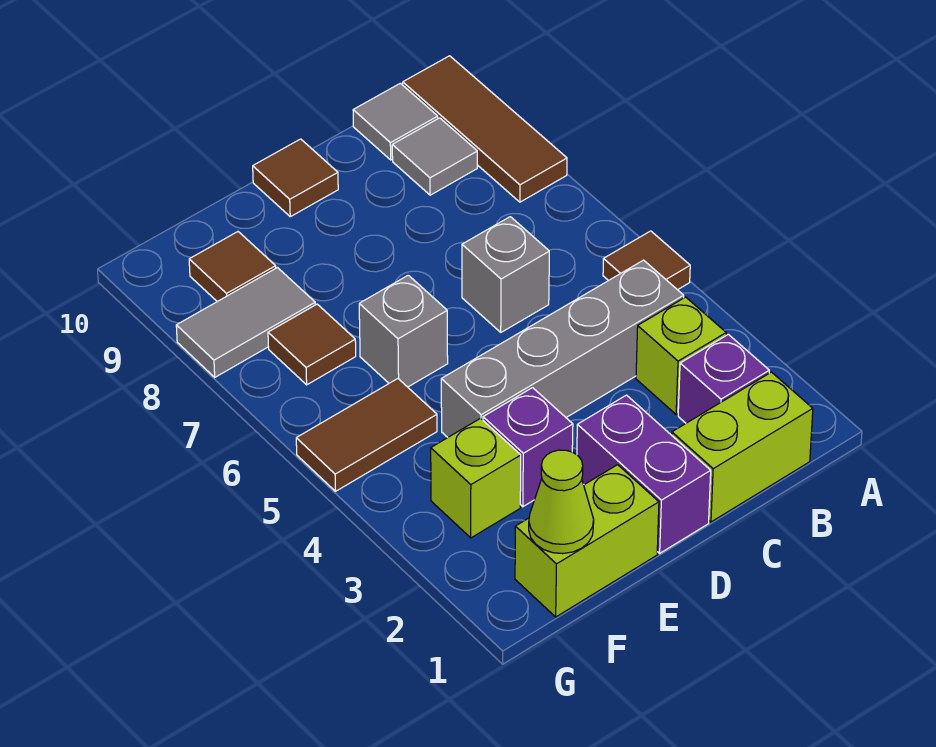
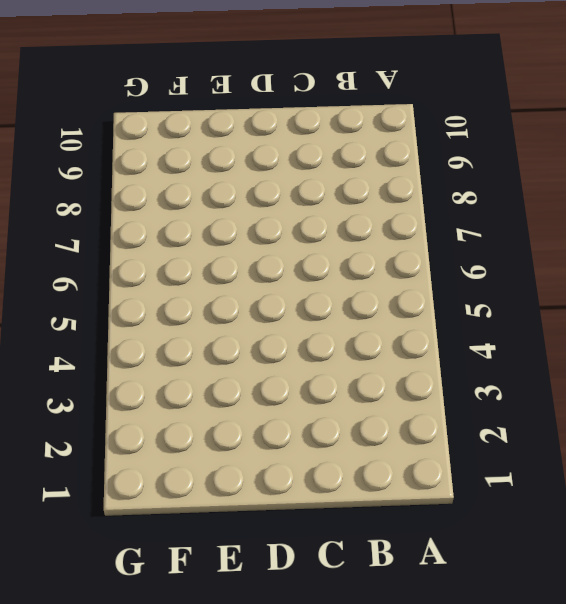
none -> brown tile A5 level 1
none -> brown tile A8:A10 level 1
none -> lime brick B1:C1 level 1

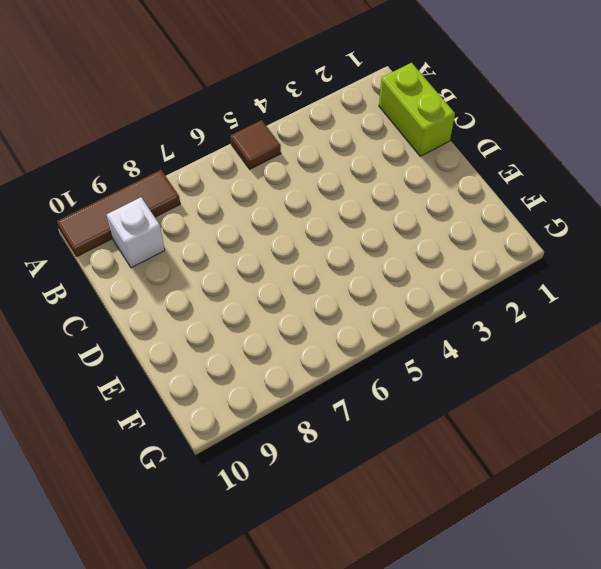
white brick B9 level 1 -> grey tile B9 level 1
none -> purple brick B2 level 1
none -> lime brick B3 level 1
none -> grey brick B4:E4 level 1

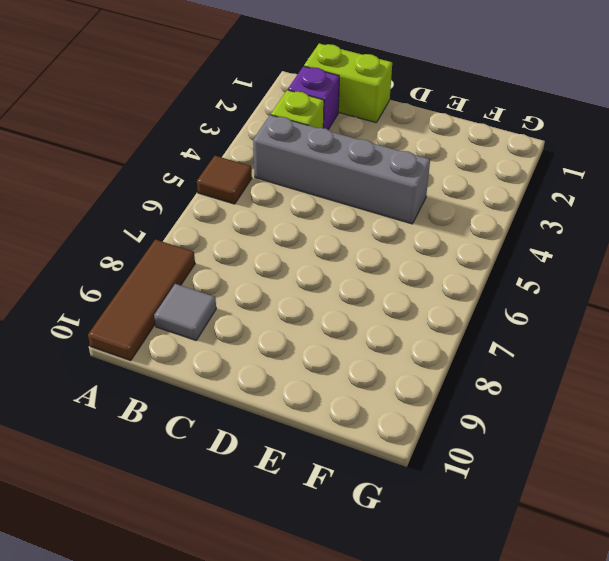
none -> grey tile B10 level 1
none -> grey brick C6 level 1
none -> purple brick D1:D2 level 1

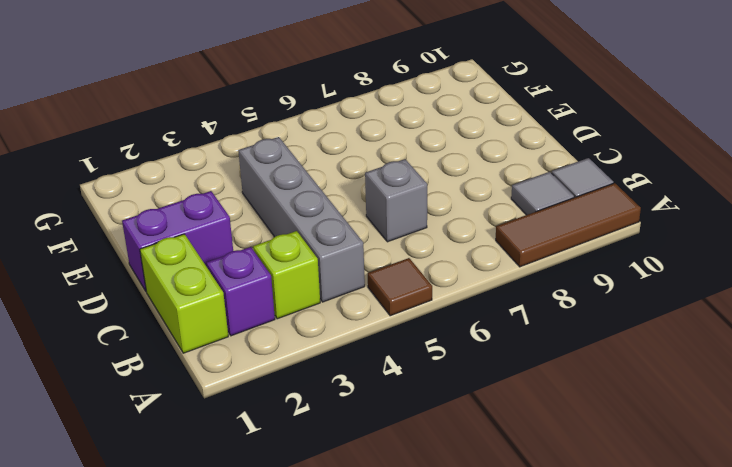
none -> brown tile D10 level 1
none -> lime brick E1:F1 level 1
none -> purple brick E3 level 1

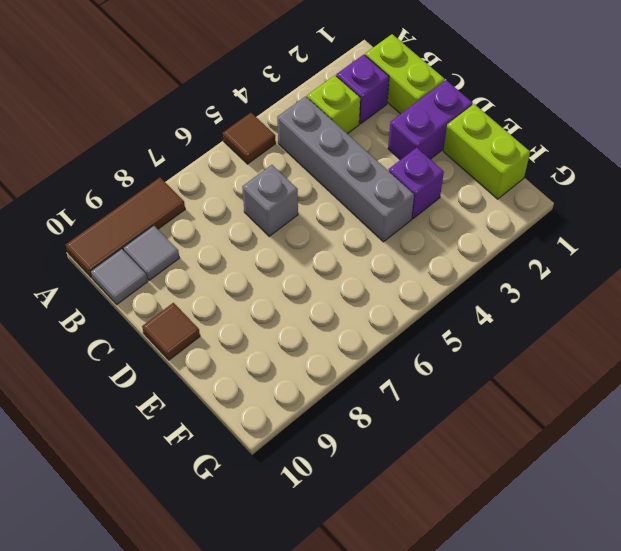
none -> grey brick E6 level 1
none -> lime brick F3 level 1
none -> brown tile F5:G5 level 1

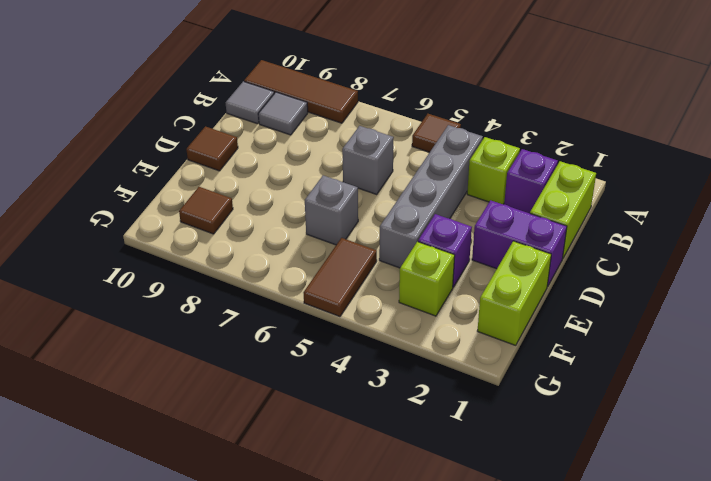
none -> brown tile F7 level 1
none -> grey tile F8:G8 level 1
none -> lime cone F1 level 2

